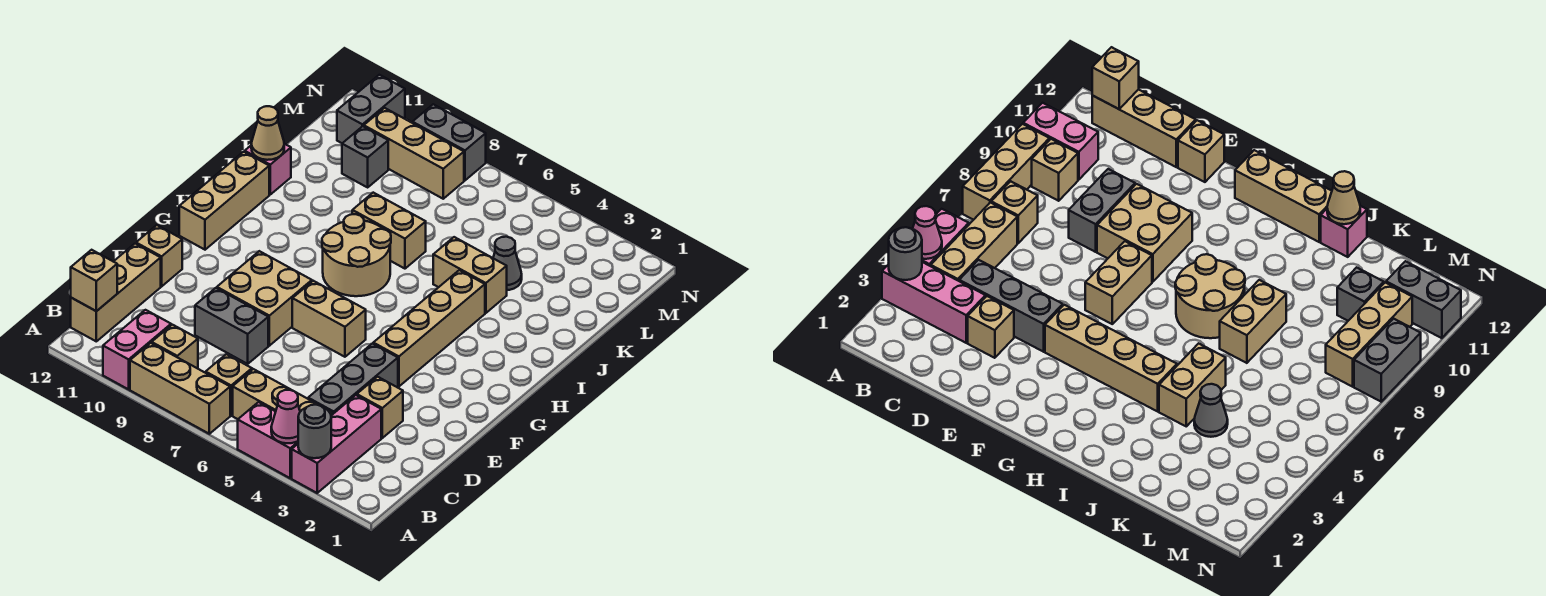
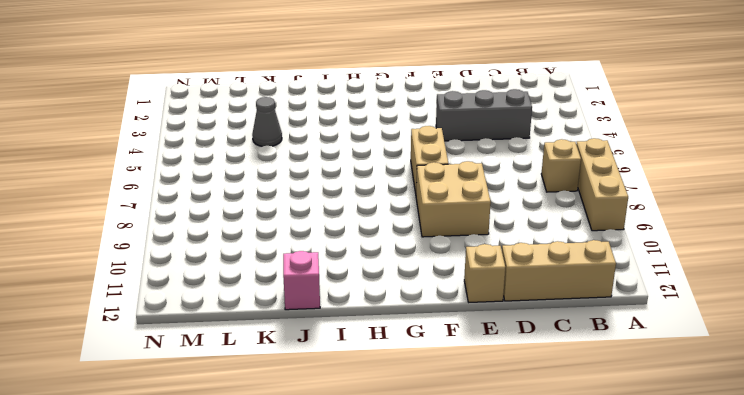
none -> pink brick A3:C3 level 1
none -> pink brick A4:A5 level 1
none -> pink brick A10:B10 level 1

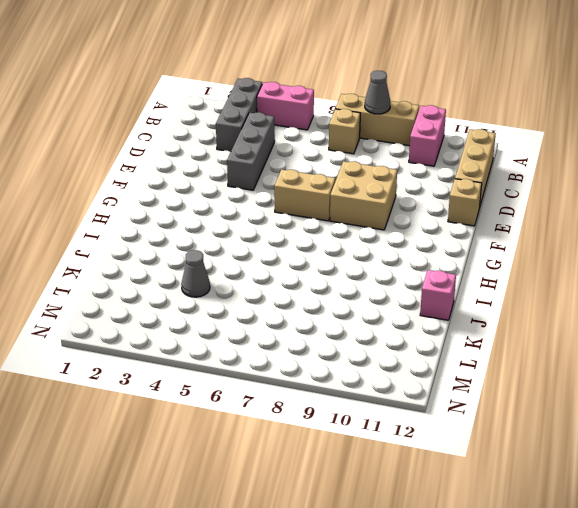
grey brick A3:C3 level 1 -> pink brick A3:C3 level 1
grey cone A8 level 2 -> none
none -> tan brick B4:B6 level 1
none -> tan brick B9 level 1
none -> tan brick D3 level 1

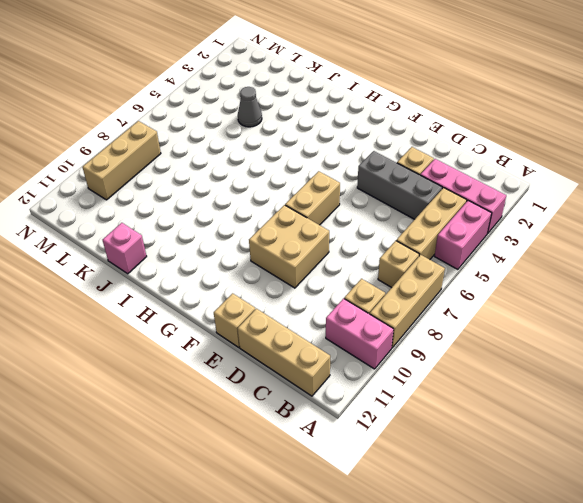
none -> grey brick D8:D9 level 1
none -> tan brick F4:I4 level 1
none -> tan brick G12:I12 level 1

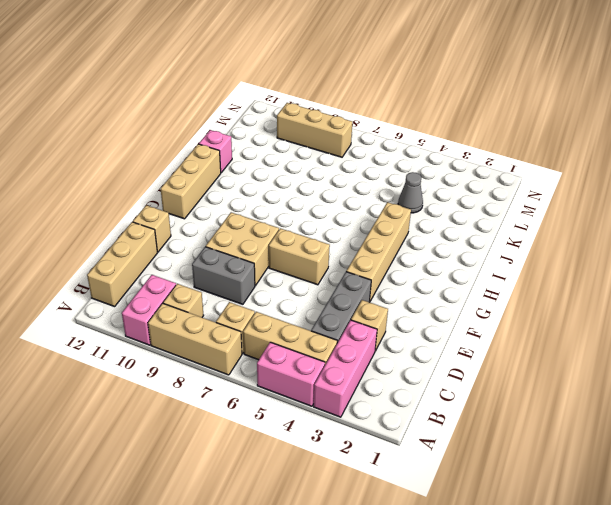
none -> tan round brick H7:I8 level 1
none -> tan brick J4:J5 level 1
none -> tan brick J7:J8 level 1

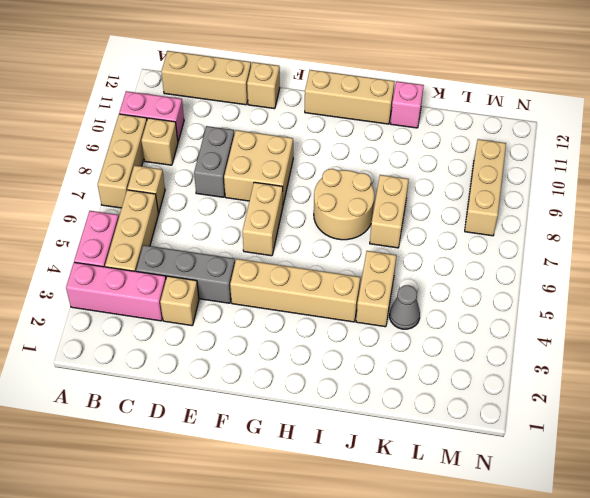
none -> grey brick L10 level 1
none -> grey brick M11:N11 level 1
none -> grey brick N8:N9 level 1

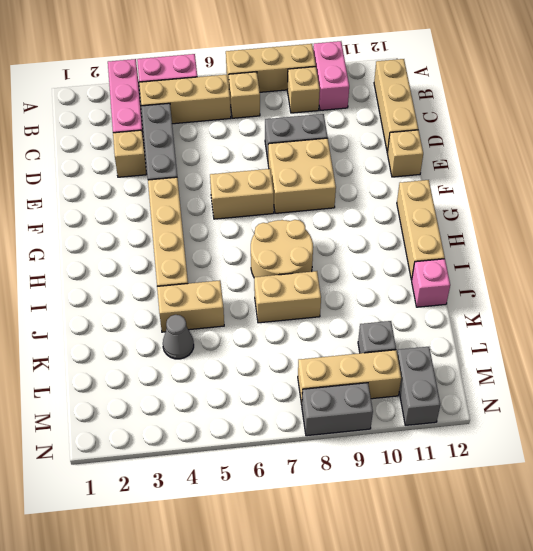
none -> grey round brick A3 level 2
none -> pink cone A4 level 2
none -> tan brick B12 level 2

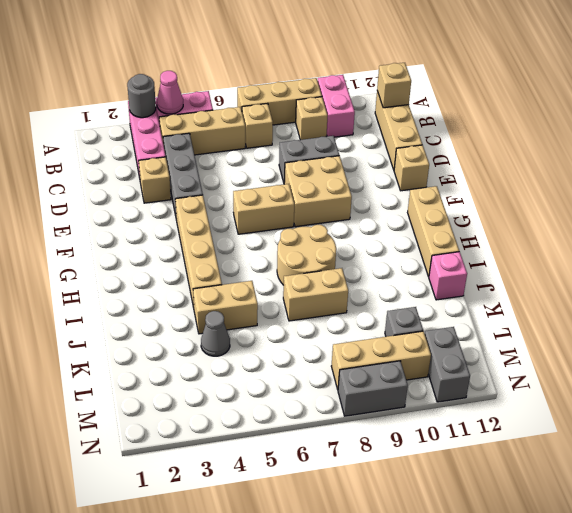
none -> tan cone J12 level 2

